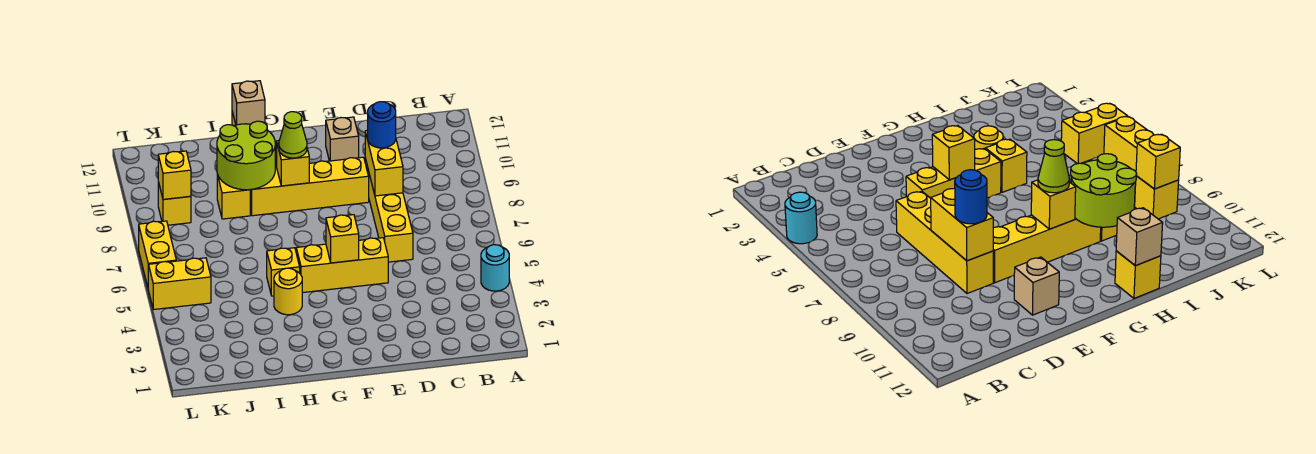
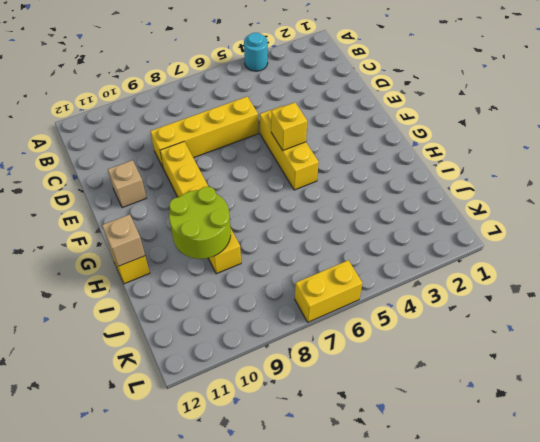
none -> yellow round brick H4 level 1
none -> yellow brick H5 level 1
none -> yellow brick K5:L5 level 1

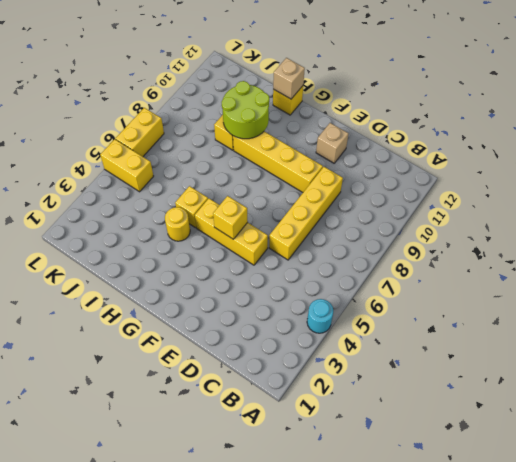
none -> yellow brick K9 level 1
none -> yellow brick D8:D9 level 2
none -> yellow brick G9 level 2

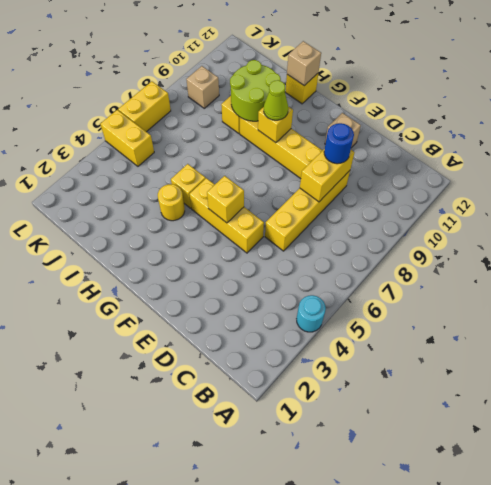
tan brick K9 level 1 -> yellow brick K9 level 1
none -> yellow brick K9 level 2

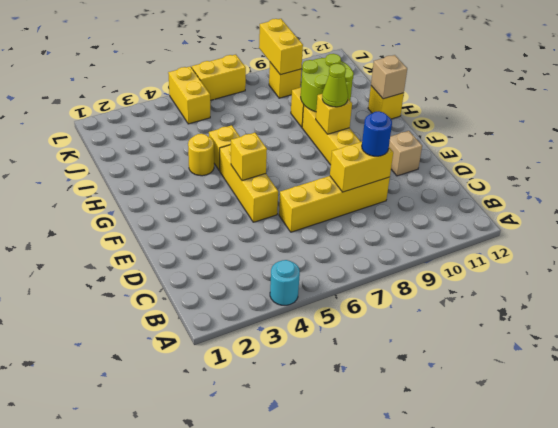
yellow brick K9:L9 level 2 -> yellow brick K9 level 2

